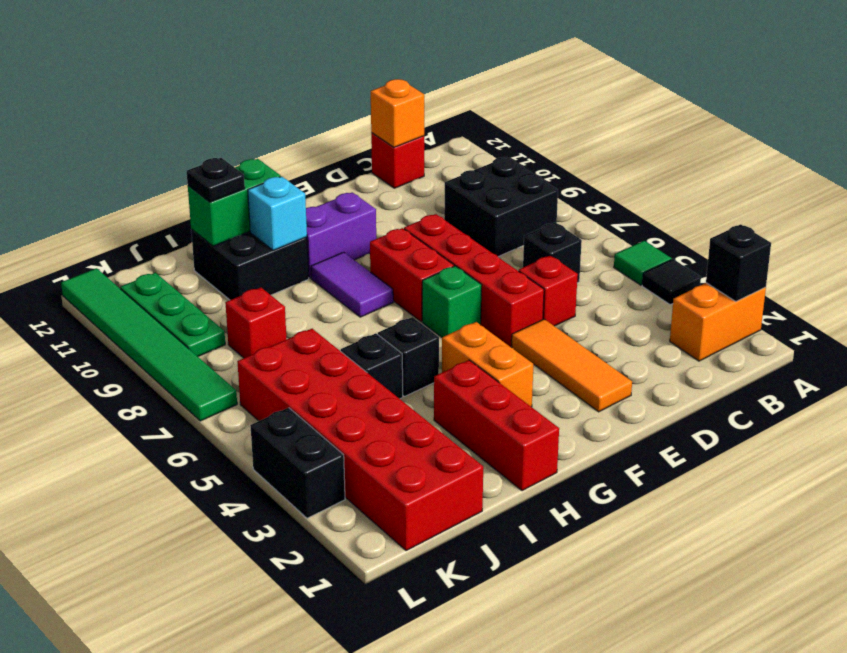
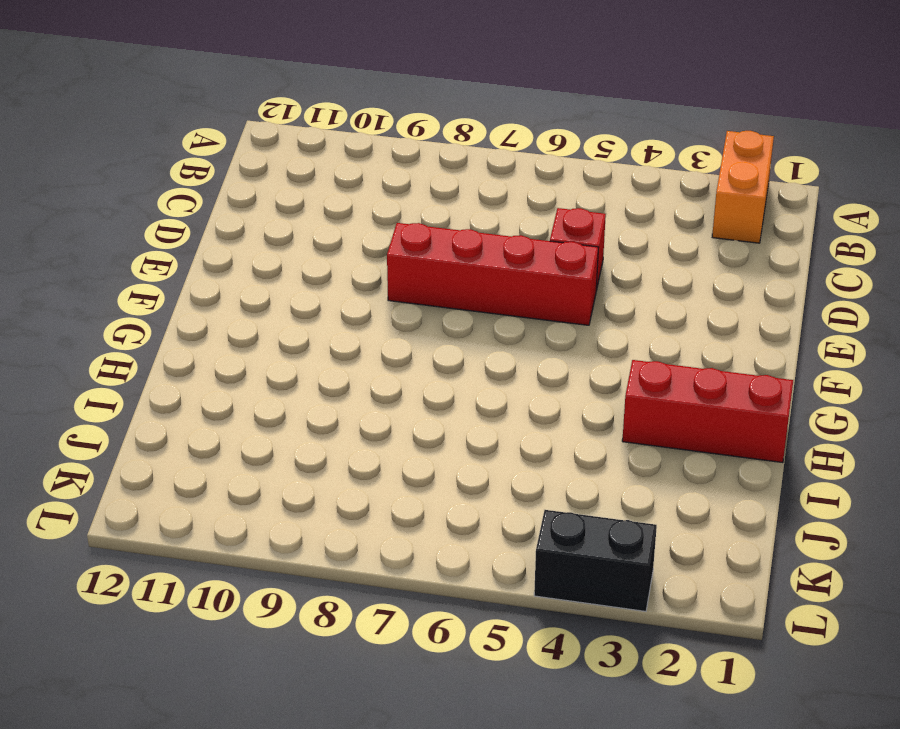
none -> black tile A4 level 1
none -> green tile A5 level 1
none -> black brick B8:C9 level 1

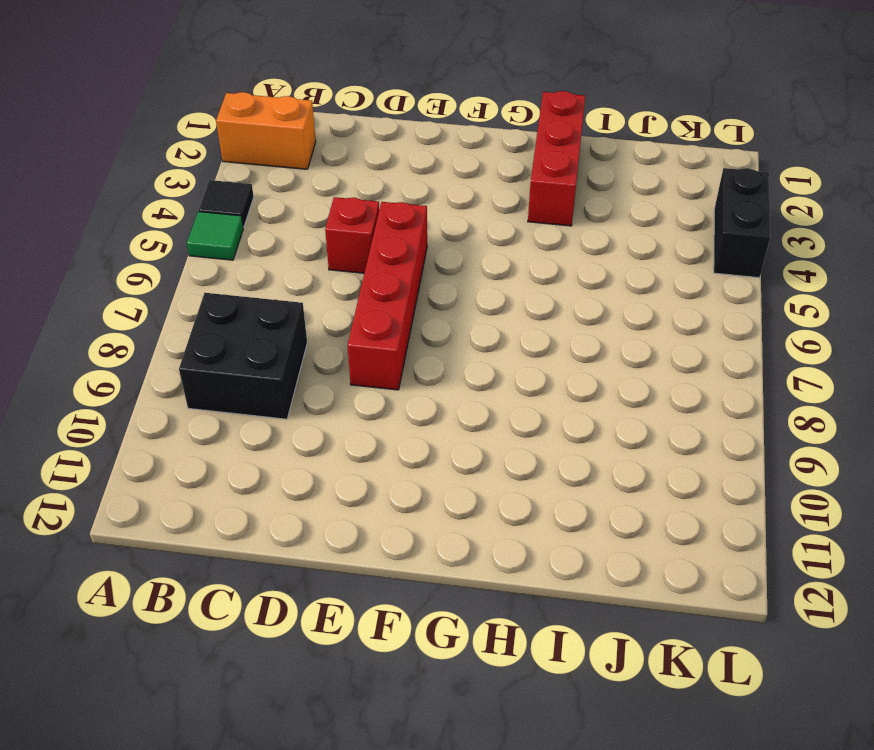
none -> black brick C6 level 1
none -> red brick C12 level 1
none -> orange tile E2:E4 level 1

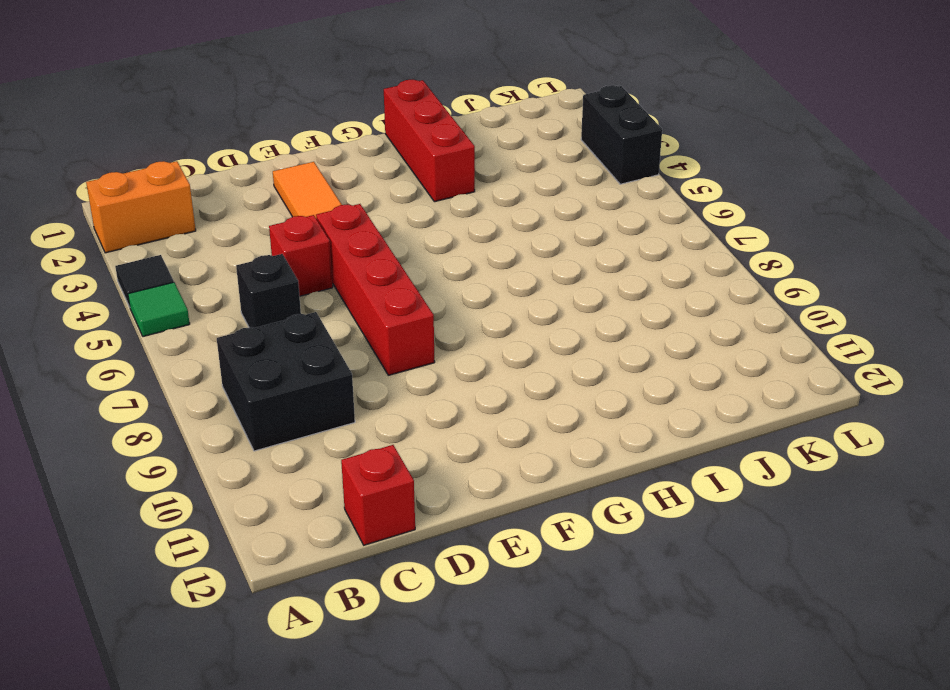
none -> green brick F6 level 1
none -> red brick F7:F8 level 1
none -> purple brick F10:G10 level 1

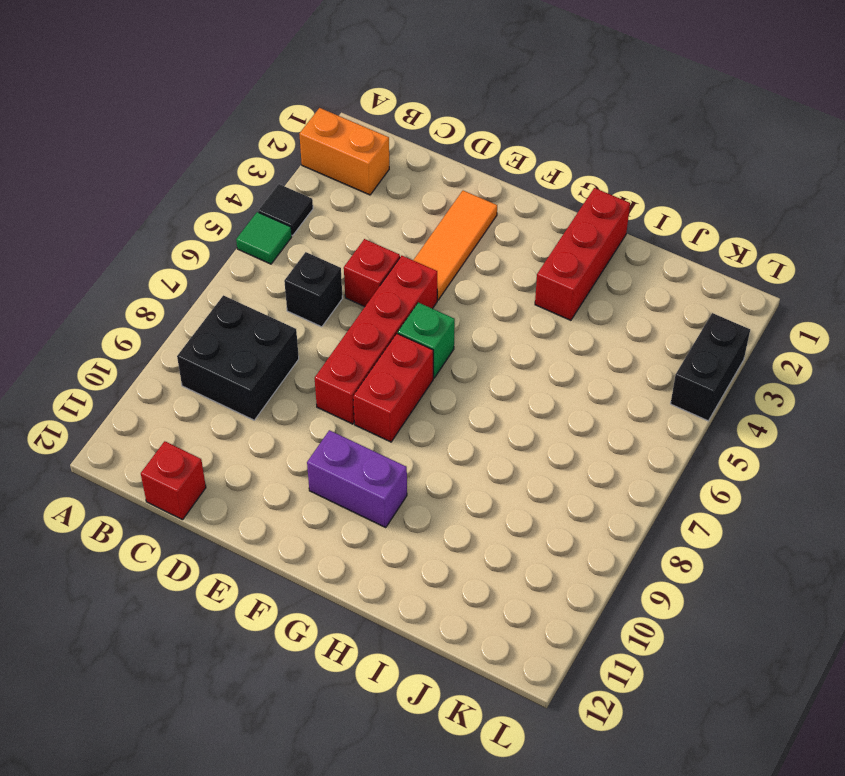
none -> orange brick G3:G4 level 1
none -> purple tile G8:G9 level 1
none -> black brick H5 level 1

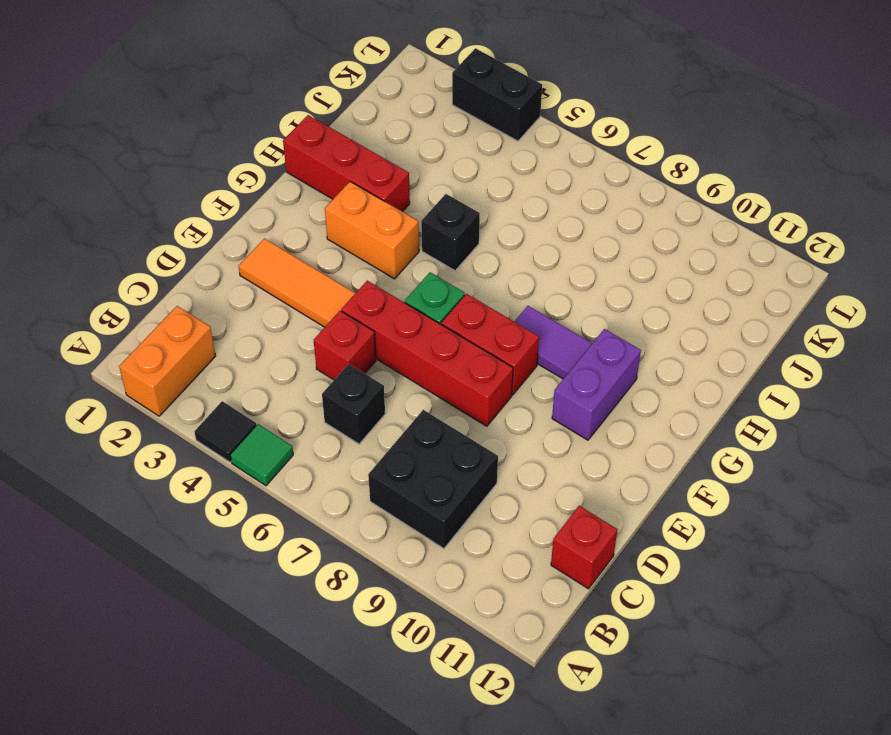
none -> black brick H10:I11 level 1
none -> black brick I5 level 1
none -> red brick J1:K6 level 1

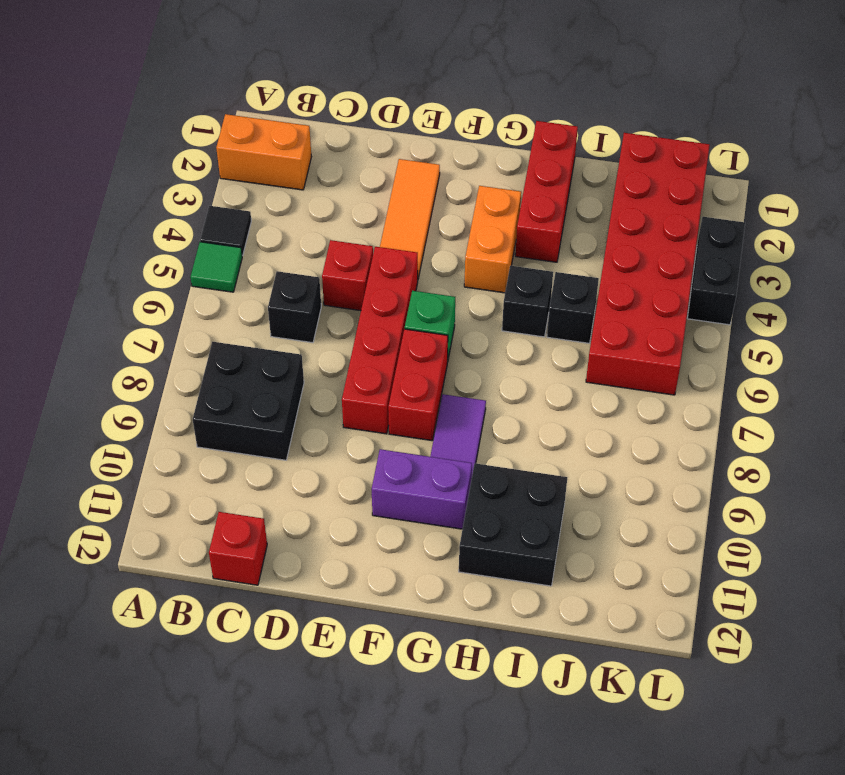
none -> red brick J8 level 1
none -> green plate K9:K11 level 1
none -> green tile L7:L12 level 1

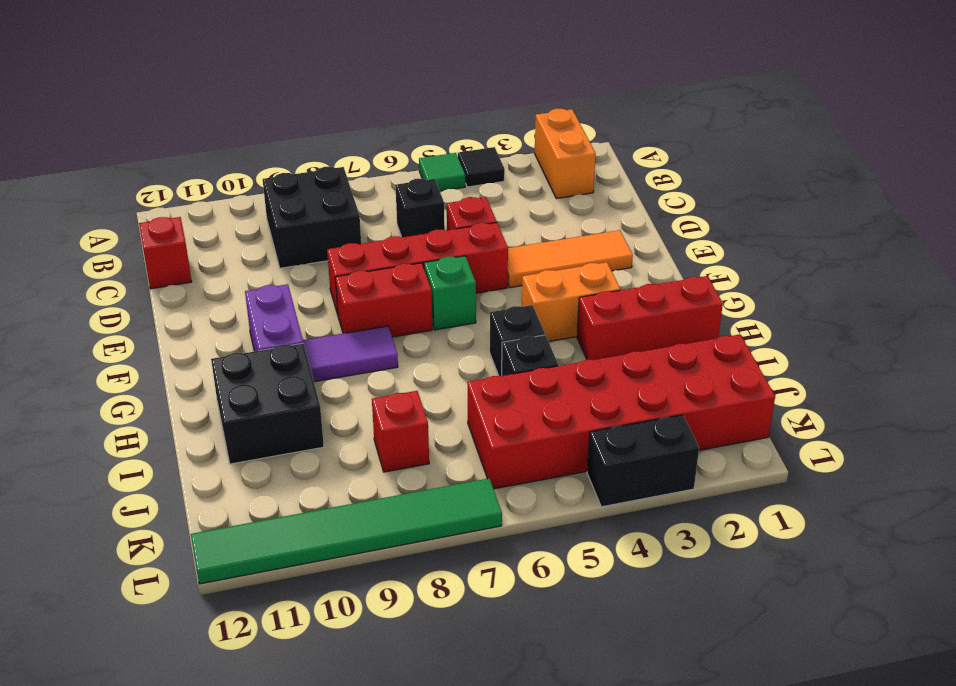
none -> green plate K9:K11 level 1
none -> black brick A2 level 2
none -> orange brick C12 level 2

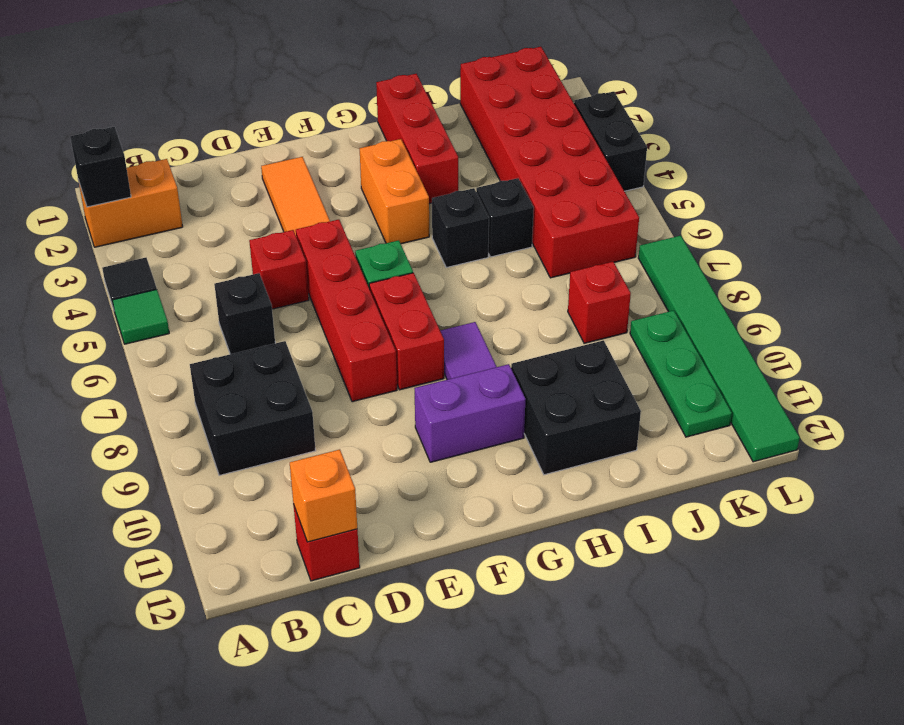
none -> cyan brick H10 level 2
none -> green brick H11:I11 level 2
none -> black plate I11 level 3

